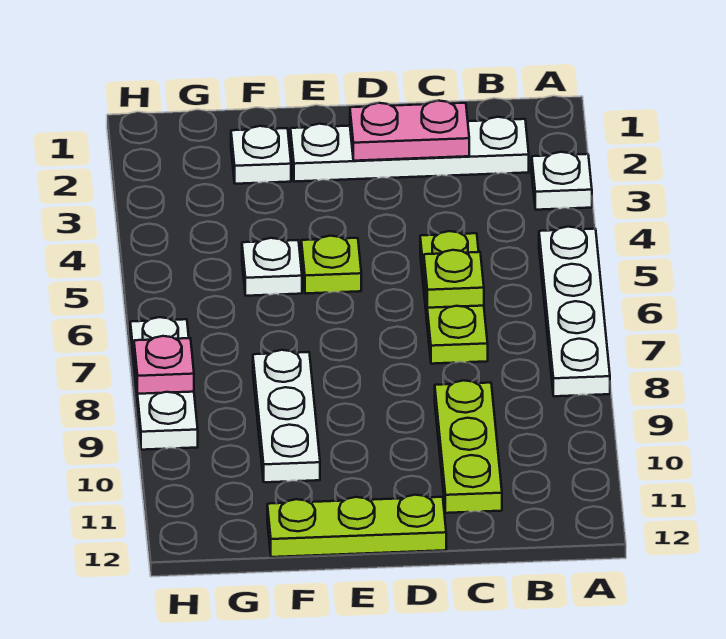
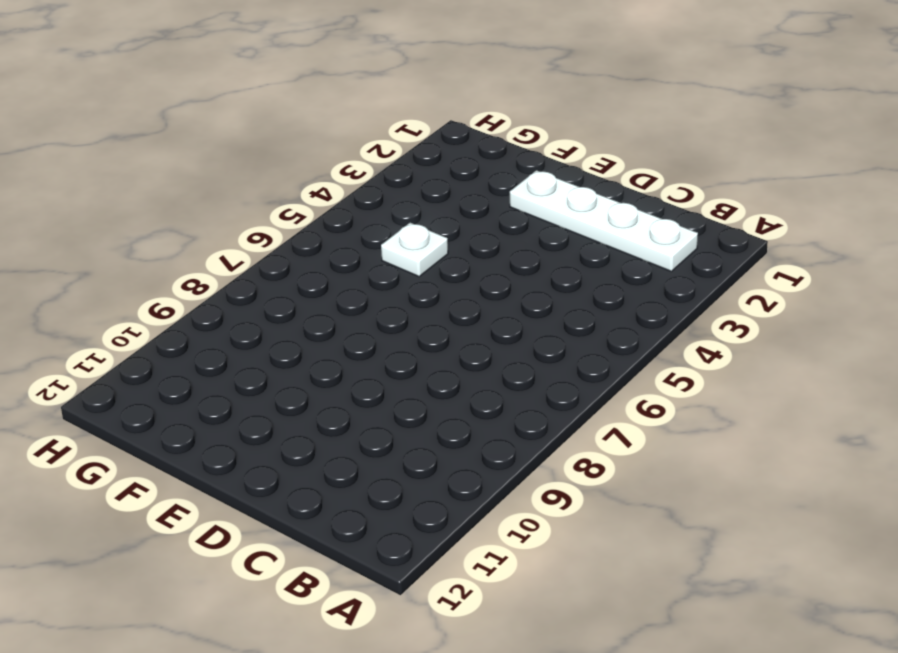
none -> white plate A3 level 1
none -> white plate A5:A8 level 1
none -> lime plate C5:C7 level 1

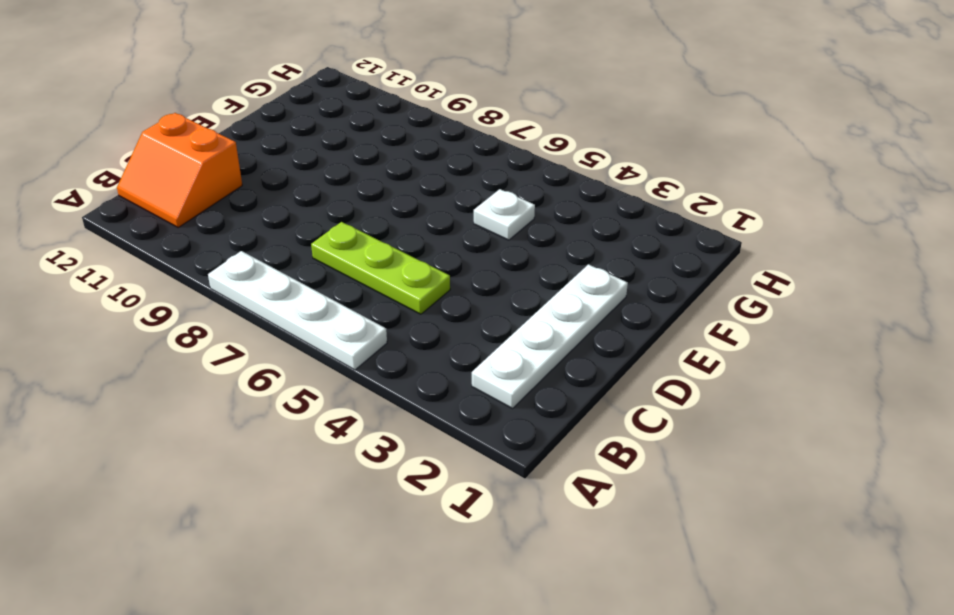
orange slope B11:C12 level 1 top C -> lime plate C9:C11 level 1
none -> white plate A3 level 1
none -> lime plate D12:F12 level 1
none -> lime plate E5 level 1

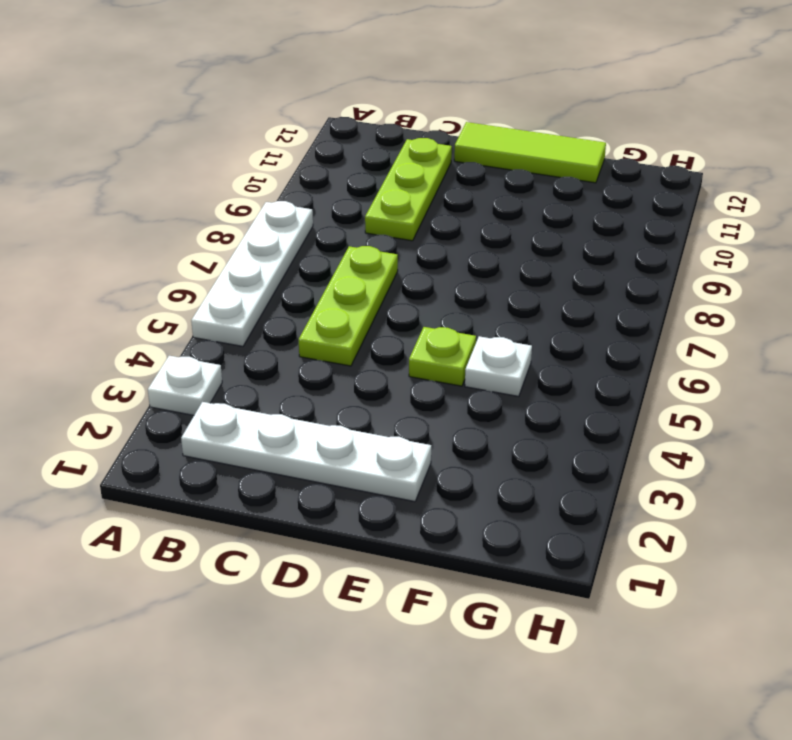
lime tile D12:F12 level 1 -> lime plate D12:F12 level 1
none -> white plate F2 level 1
none -> white plate F8:F10 level 1
none -> white plate H7:H9 level 1

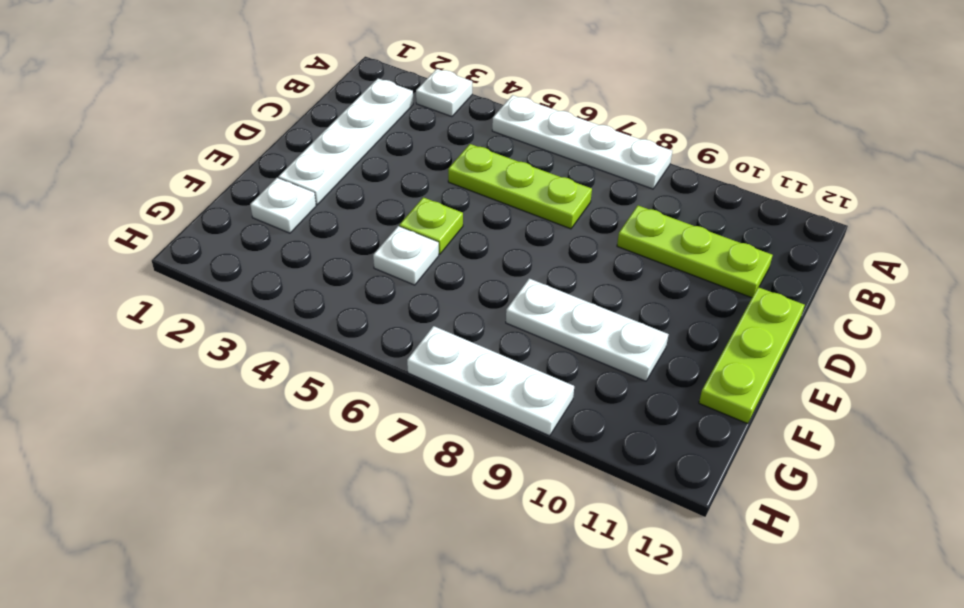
none -> pink plate C2:D2 level 2
none -> lime plate C6 level 2
none -> pink plate H8 level 2

